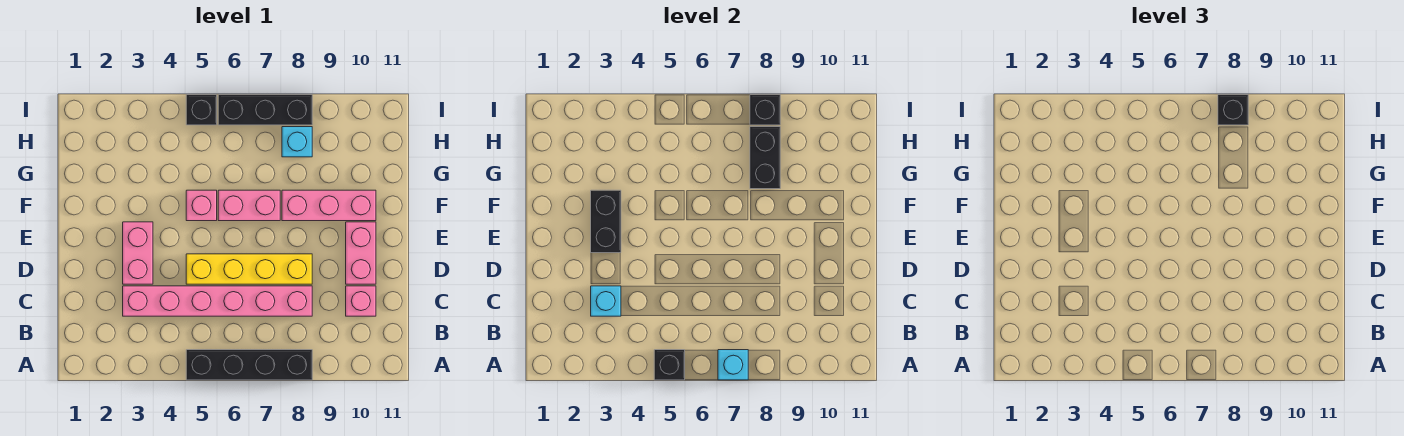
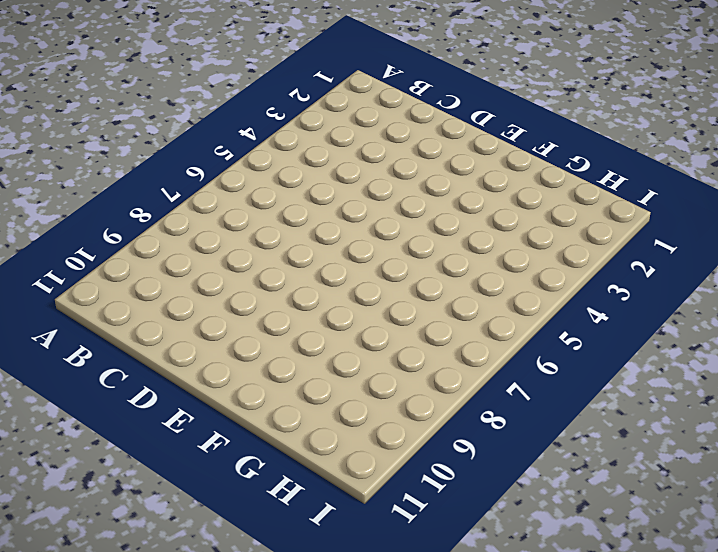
none -> black brick A5:A8 level 1
none -> pink brick C3:C8 level 1
none -> pink brick C10 level 1

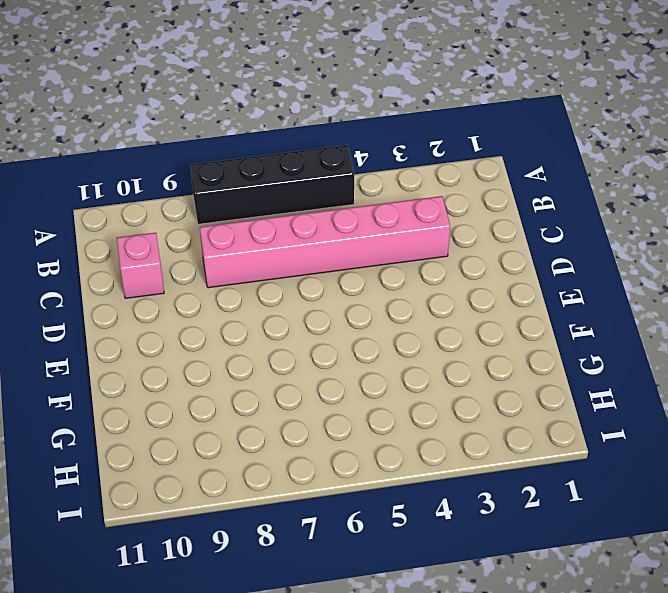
none -> pink brick D3:E3 level 1
none -> yellow brick D5:D8 level 1
none -> pink brick D10:E10 level 1

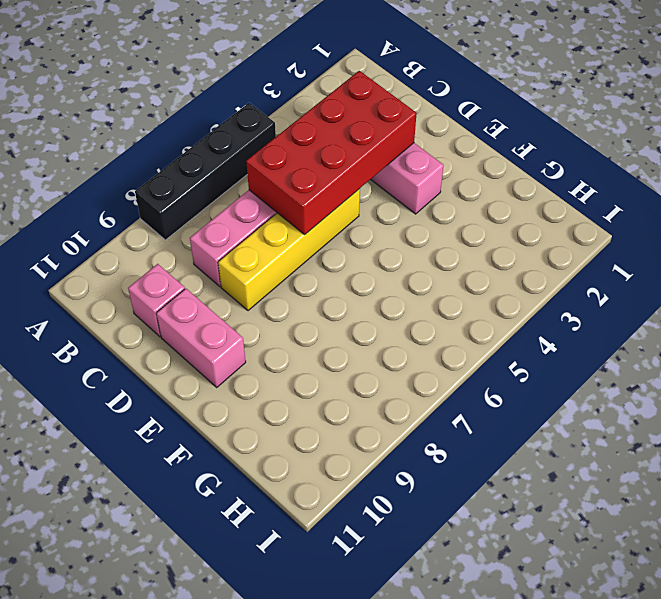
red brick C3:D6 level 2 -> cyan brick C3 level 2
none -> pink brick F5 level 1
none -> pink brick F6:F7 level 1
none -> pink brick F8:F10 level 1

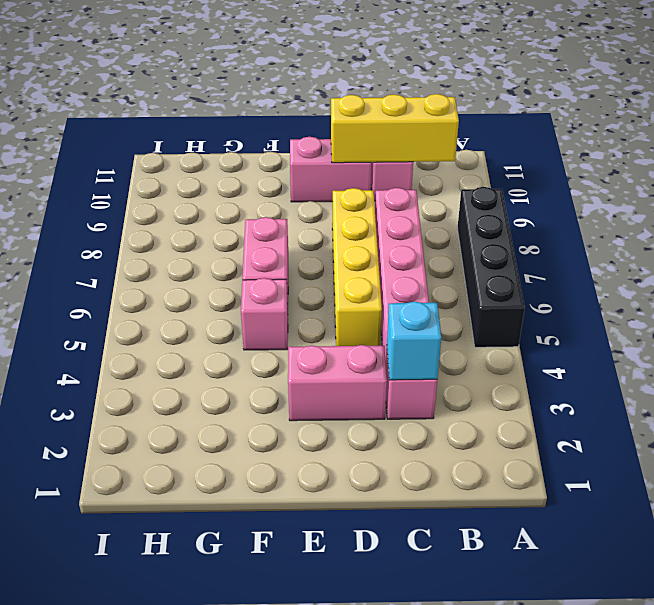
yellow brick B10:D10 level 2 -> none
none -> pink brick F8:F10 level 1
none -> cyan brick H8 level 1
none -> black brick I5 level 1

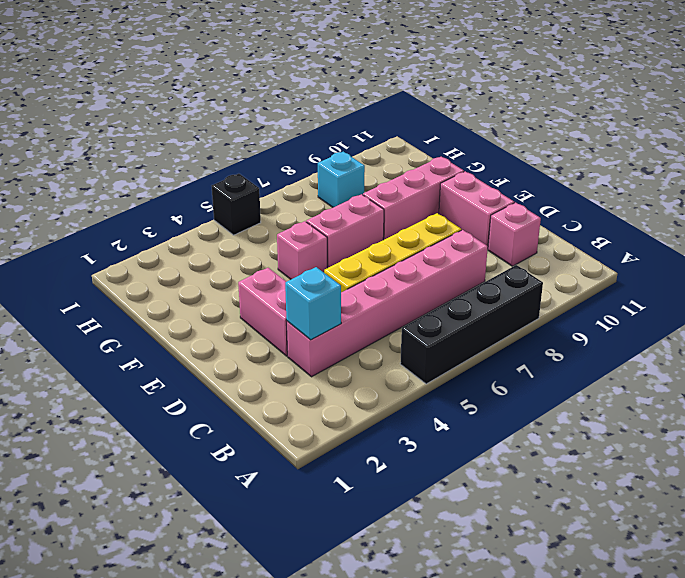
none -> black brick I6:I8 level 1
none -> black brick A5 level 2
none -> cyan brick A7 level 2

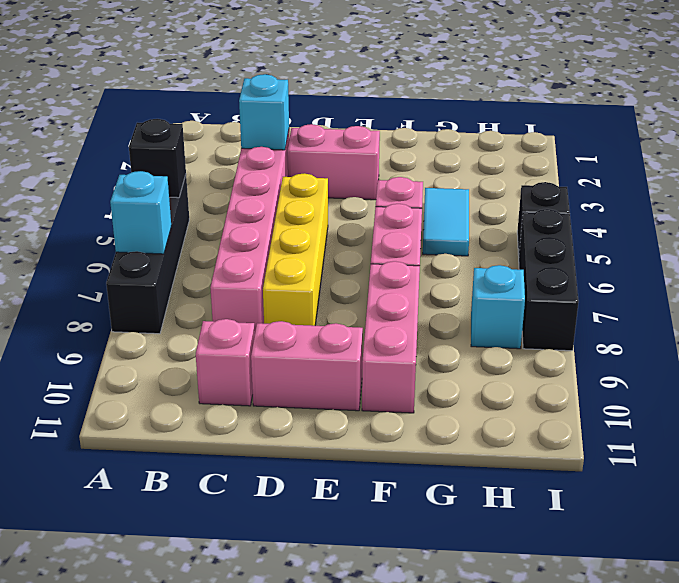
cyan tile G4:G5 level 1 -> none
none -> black brick E3:F3 level 2
none -> black brick G8:H8 level 2
none -> black brick I8 level 2

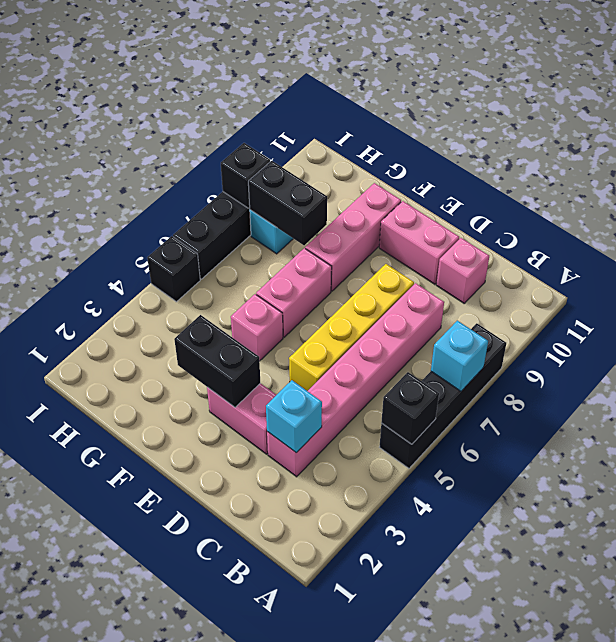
none -> black brick I8 level 3

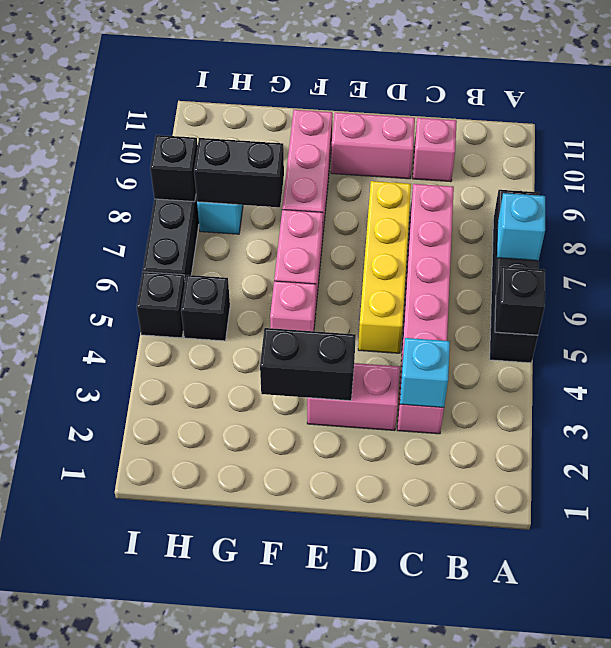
black brick H5 level 1 -> black brick I8 level 3

